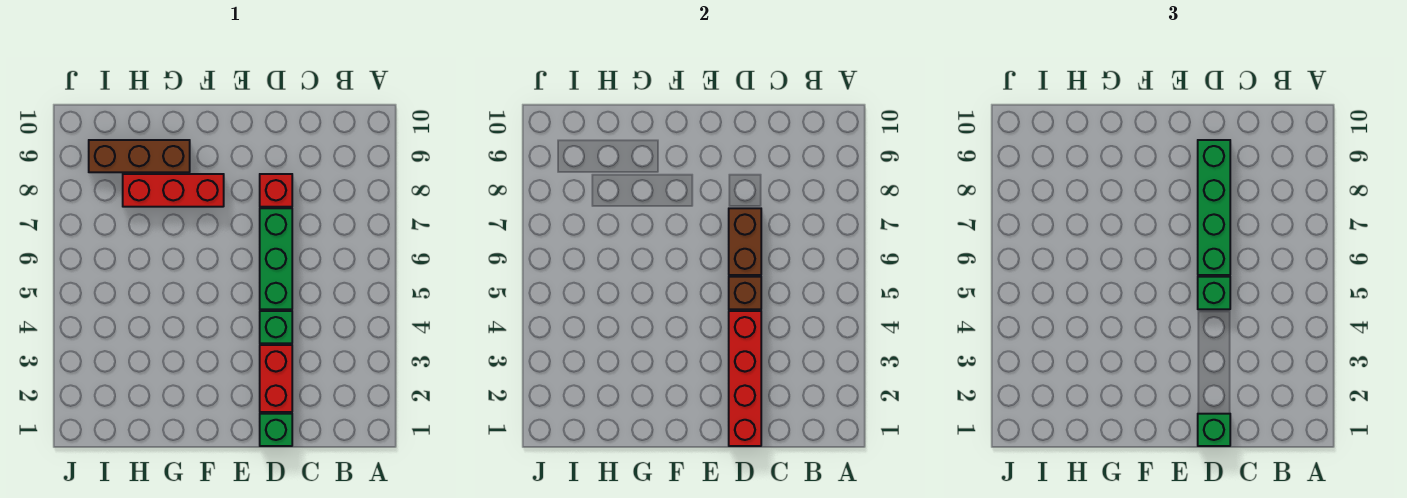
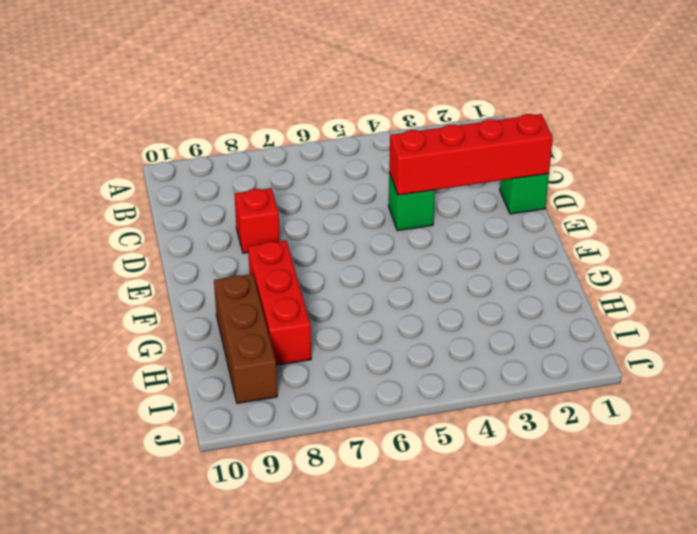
none -> red brick D2:D3 level 1
none -> green brick D5:D7 level 1
none -> brown brick D5 level 2

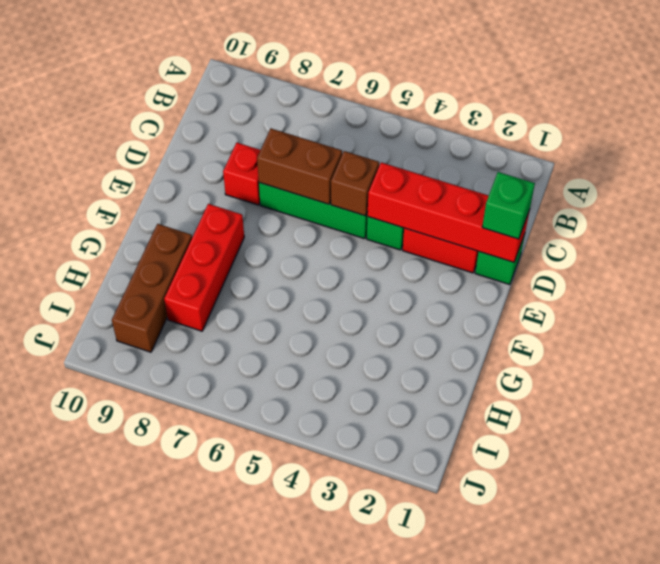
none -> green brick D5 level 3
none -> green brick D6:D9 level 3

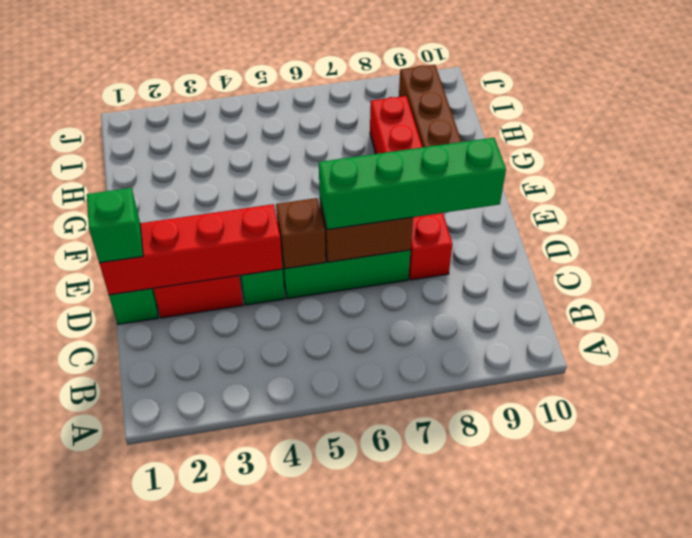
none -> green brick D5 level 3

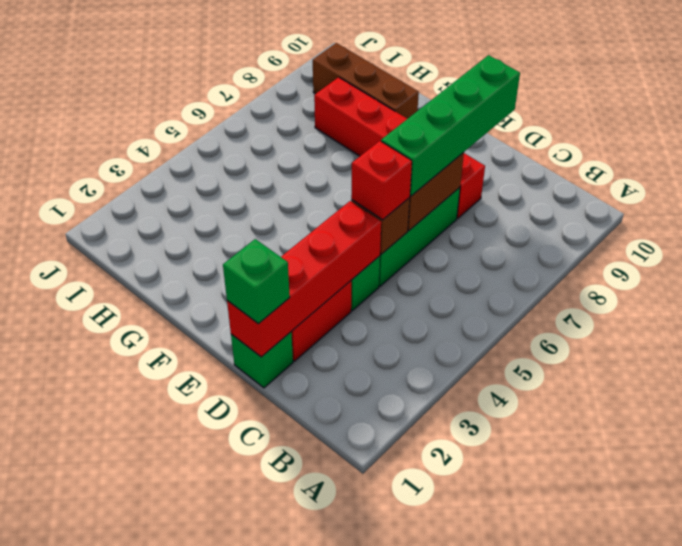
red brick D5 level 3 -> green brick D5 level 3

